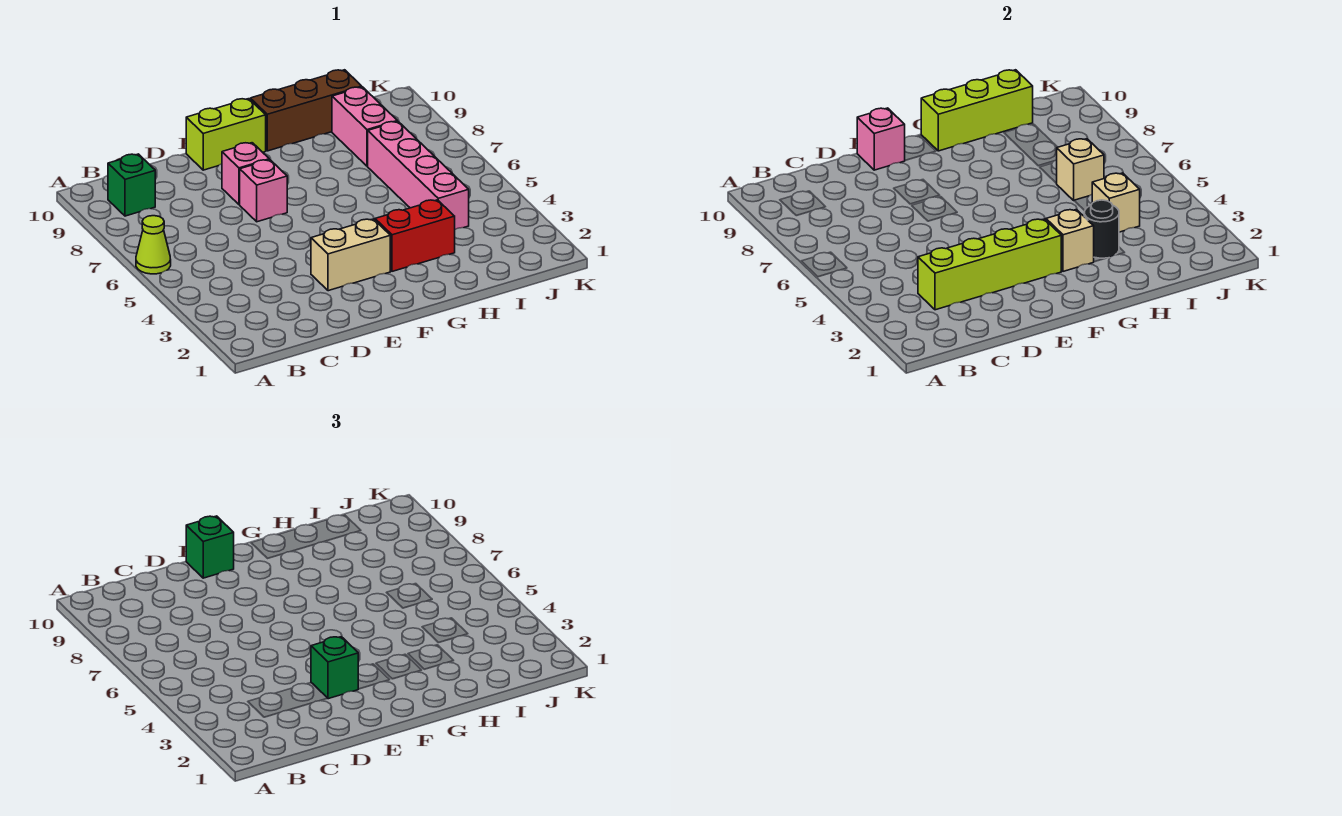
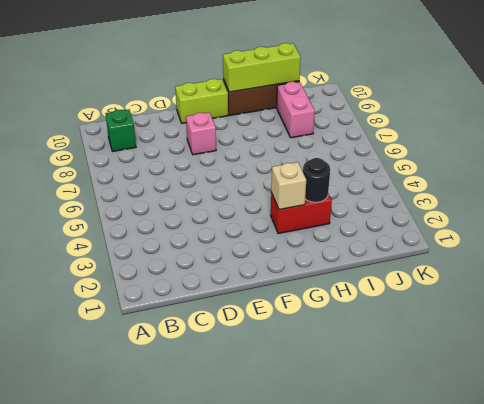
none -> lime cone A6 level 1
none -> tan brick E3:F3 level 1
none -> pink brick E7 level 1

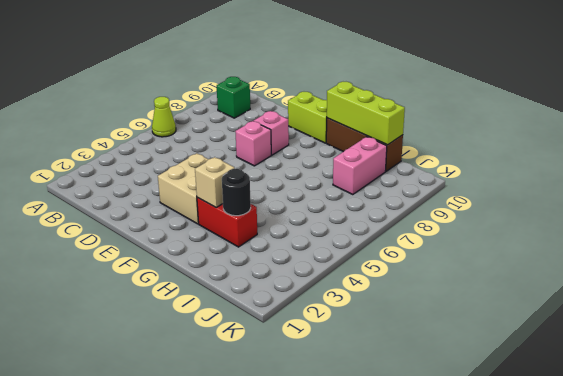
tan brick E3:F4 level 1 -> tan brick E3:F3 level 1
none -> pink brick I4:I7 level 1
none -> lime brick C3:F3 level 2
none -> pink brick E10 level 2

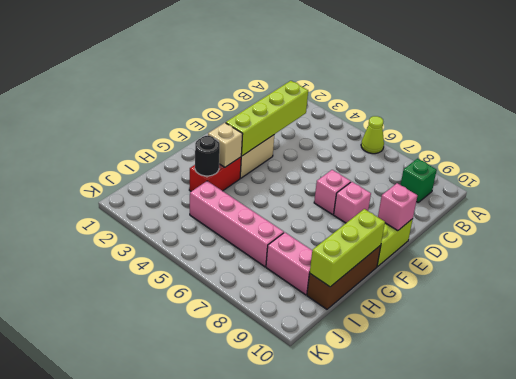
none -> tan brick I4 level 2
none -> tan brick I6 level 2
none -> green brick E3 level 3

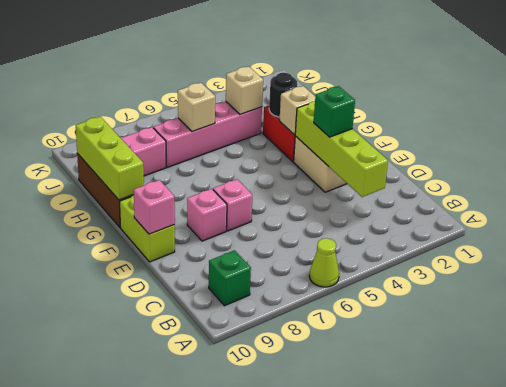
none -> green brick E10 level 3

